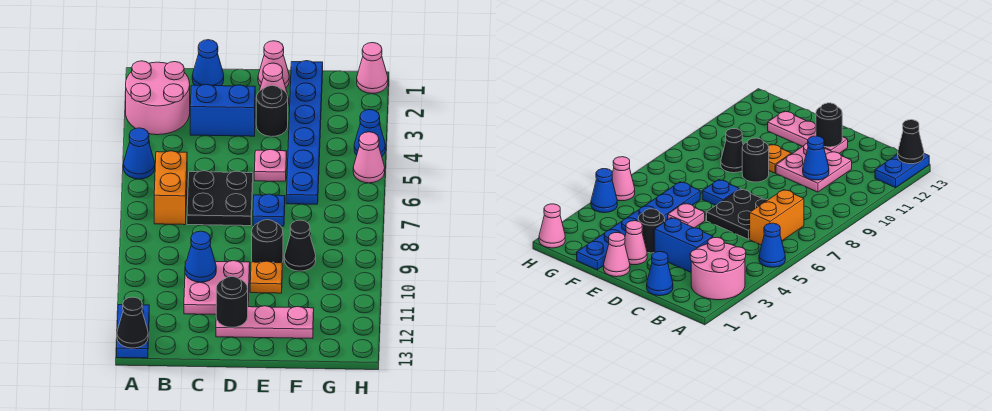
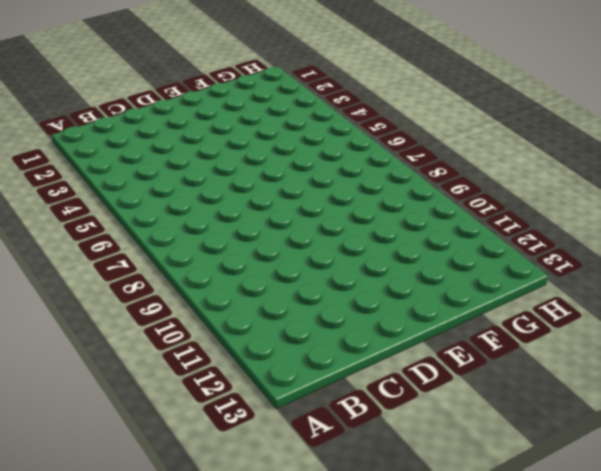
none -> pink round brick A2:B3 level 1
none -> blue cone A5 level 1
none -> blue plate A12:A13 level 1

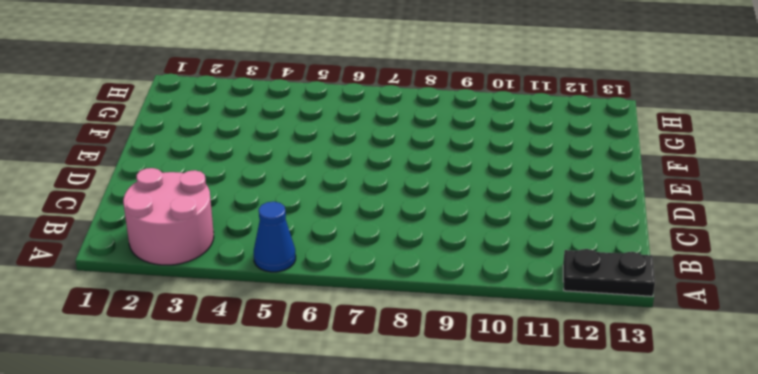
black plate A12:A13 level 1 -> blue plate A12:A13 level 1
none -> orange brick B6:B7 level 1
none -> blue cone C1 level 1
none -> blue brick C3:D3 level 1

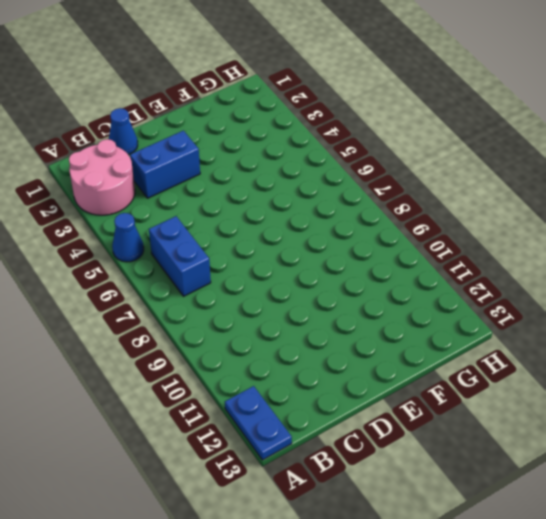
blue brick B6:B7 level 1 -> orange brick B6:B7 level 1
none -> black plate C6:D7 level 1
none -> pink plate C10:D11 level 1
none -> pink plate D12:F12 level 1

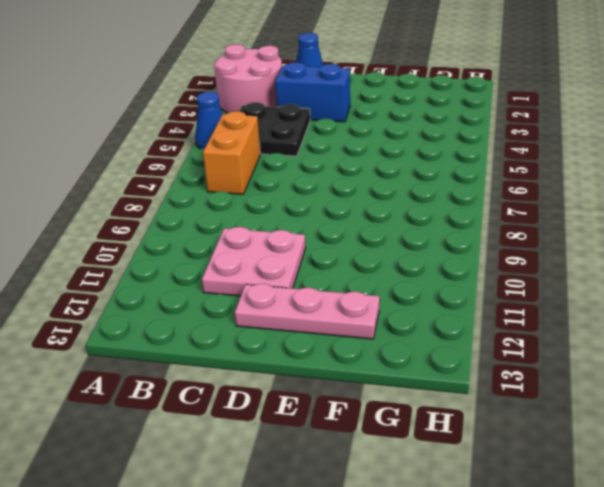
black plate B4:C5 level 1 -> black plate C6:D7 level 1
none -> blue plate A12:A13 level 1
none -> pink cone E1 level 1
none -> pink cone E2 level 1

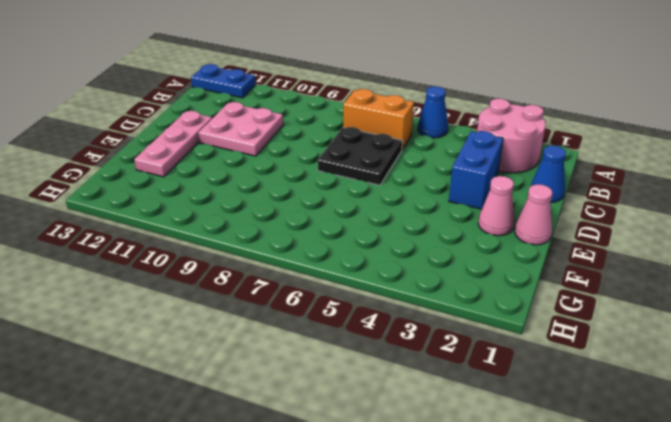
none -> black round brick E3 level 1
none -> pink plate E5 level 1
none -> blue plate E7 level 1

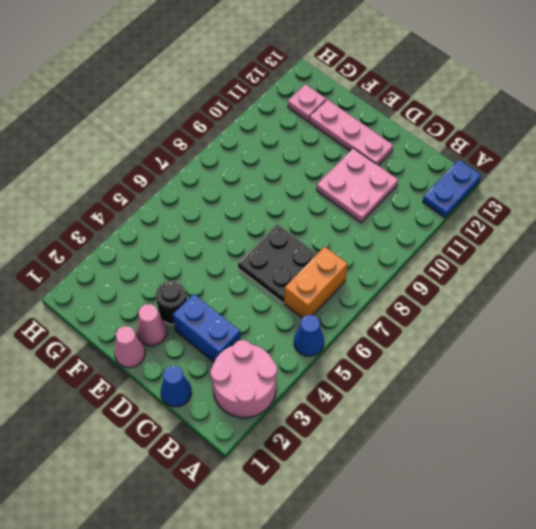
pink plate G12 level 1 -> pink plate E5 level 1
none -> blue plate E7 level 1
none -> black round brick E9 level 1
none -> orange plate E10 level 1

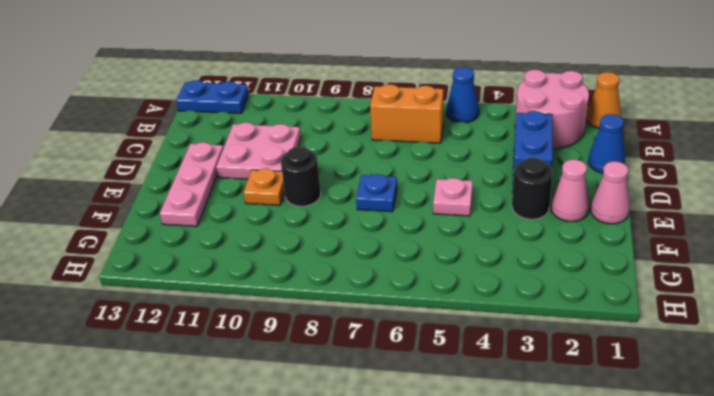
orange cone A1 level 1 -> none
none -> black plate C6:D7 level 1
none -> blue plate F1:F6 level 1
none -> black cone F9 level 1

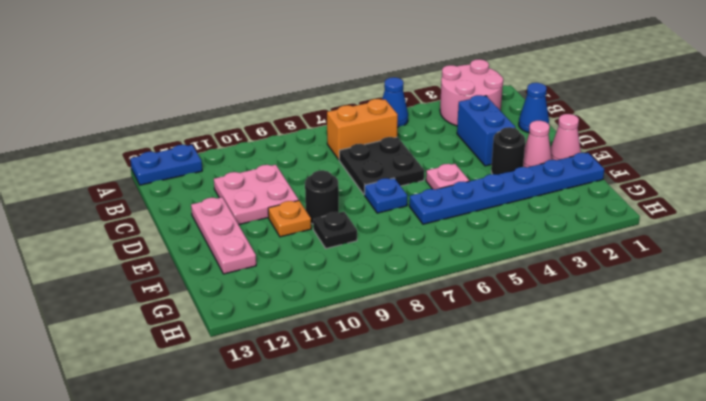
black plate F9 level 1 -> black cone F9 level 1
none -> pink cone H1 level 1
none -> blue cone H4 level 1
none -> pink cone H5 level 1

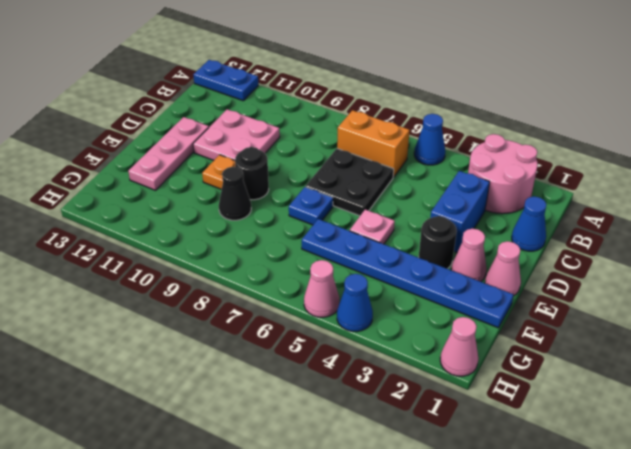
none -> black cone A13 level 2
none -> blue cone C10 level 2
none -> black round brick D12 level 2

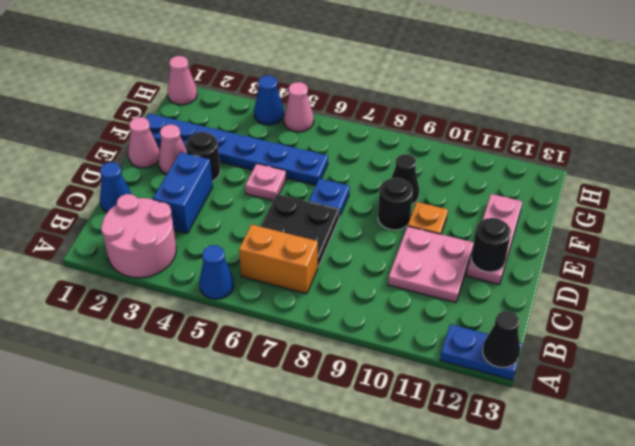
none -> blue cone C10 level 2

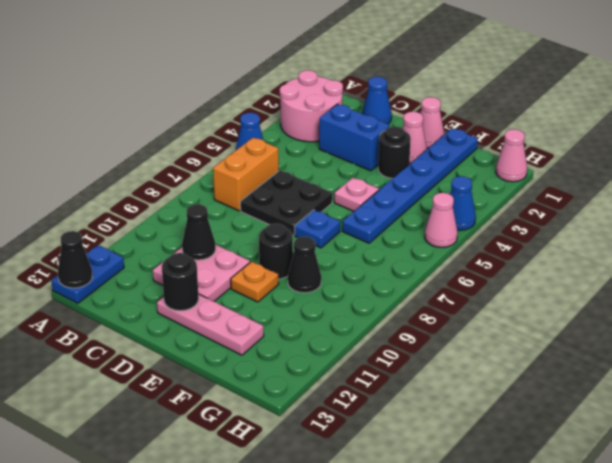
black cone C10 level 2 -> blue cone C10 level 2

